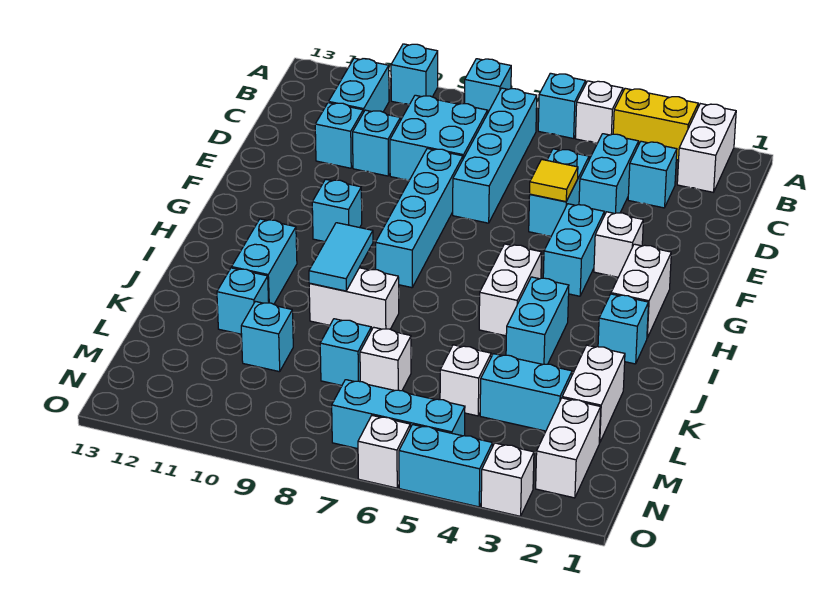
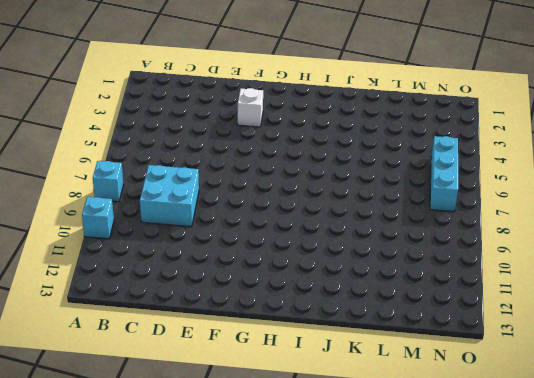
none -> white brick A2:B2 level 1
none -> yellow brick A3:A4 level 1
none -> white brick A5 level 1
none -> cyan brick A6 level 1

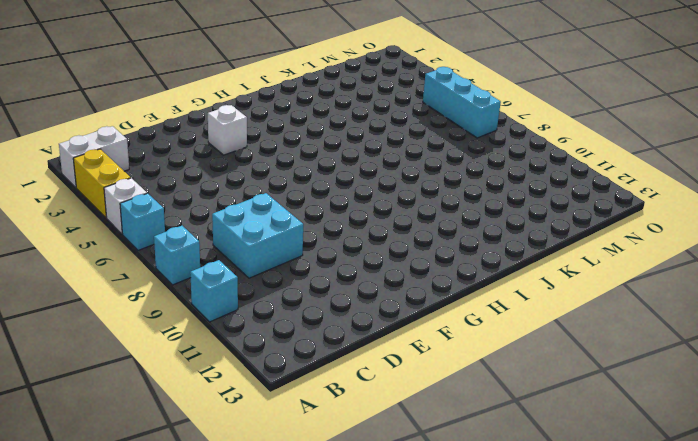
none -> cyan brick B7:E7 level 1
none -> cyan brick B11:C11 level 1
none -> cyan brick C3 level 1
none -> cyan brick C4:D4 level 1

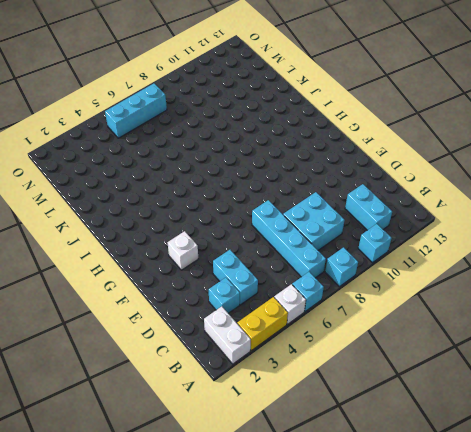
none -> cyan brick D5:E5 level 1
none -> cyan brick D10 level 1
none -> cyan brick D11 level 1
none -> cyan brick E8:H8 level 1

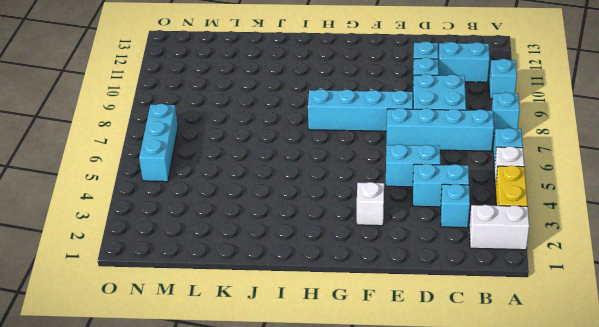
none -> cyan brick F4:G4 level 1
none -> white brick G2:H2 level 1
none -> cyan brick G10 level 1
none -> white brick H5:I5 level 1

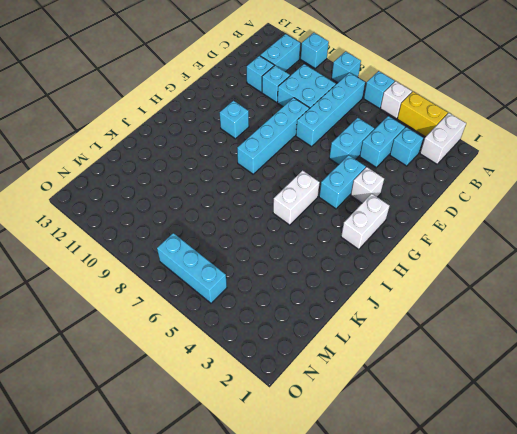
none -> cyan brick I2 level 1
none -> cyan brick I4:J4 level 1
none -> cyan brick I11:J11 level 1
none -> white brick J8:J9 level 1

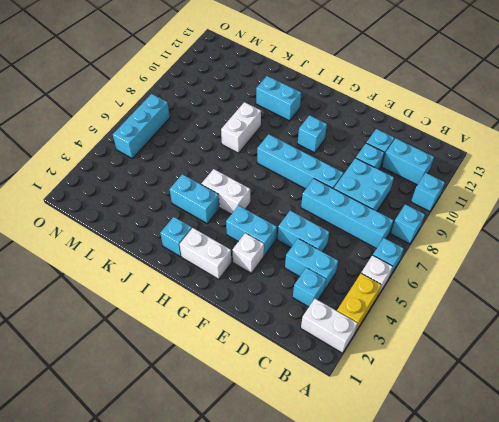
none -> white brick K2:L2 level 1
none -> cyan brick K11 level 1
none -> cyan brick L3:L4 level 1
none -> white brick L5 level 1

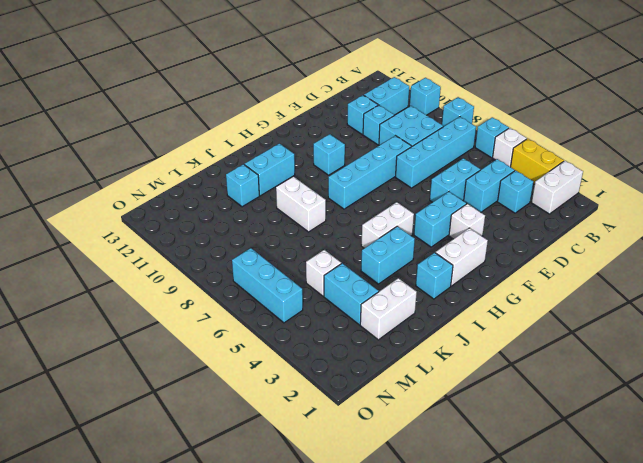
none -> white brick L7 level 1
none -> cyan brick L8 level 1
none -> cyan brick L10 level 1
none -> white brick M2:N2 level 1

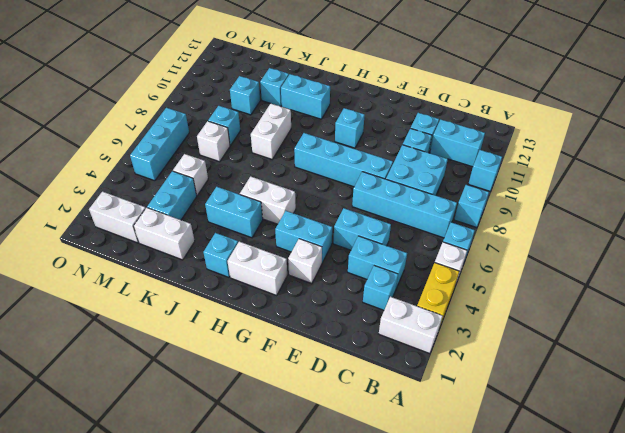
none -> white brick O3 level 1
none -> cyan brick O4:O5 level 1
none -> white brick O6 level 1
none -> yellow tile E5 level 2

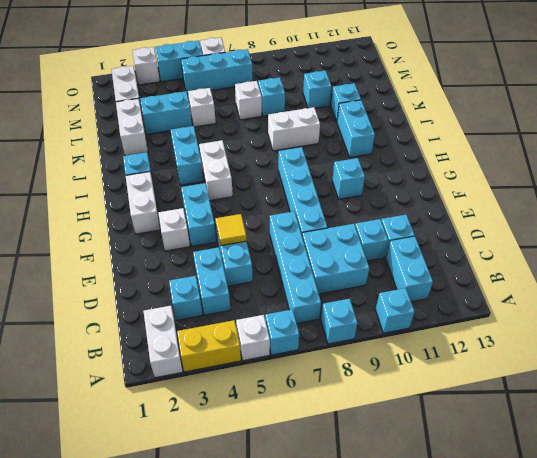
none -> cyan tile I9:J9 level 2

